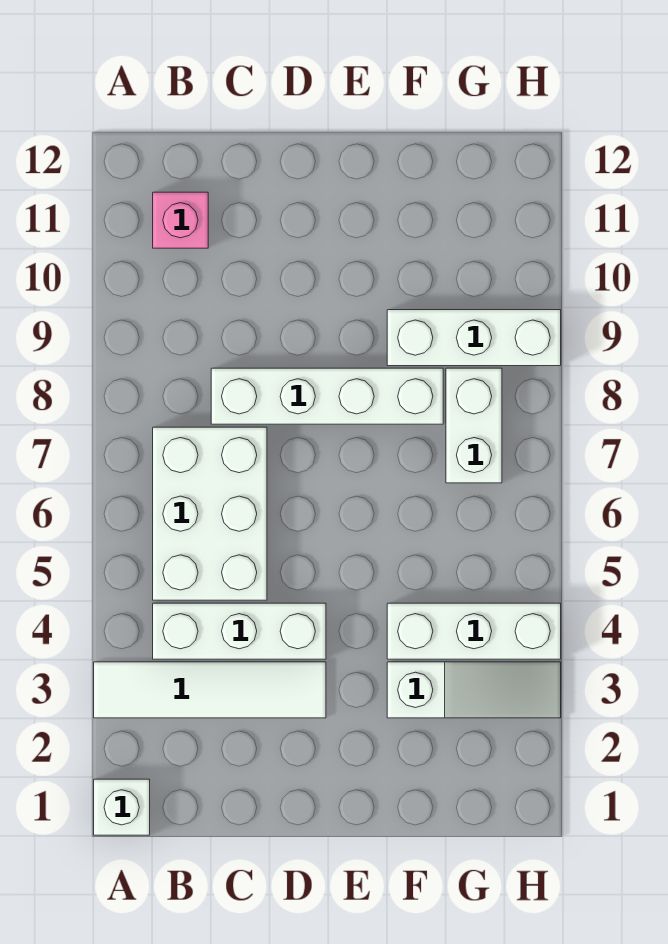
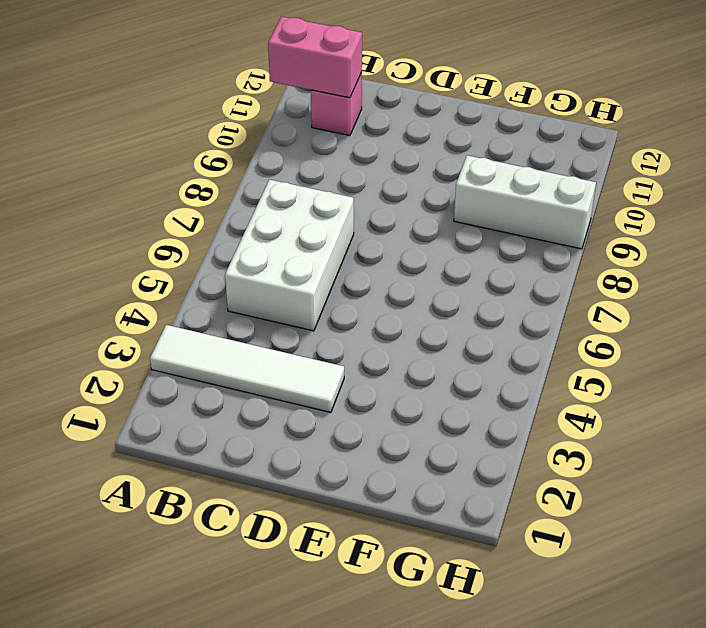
pink brick A11:B11 level 2 -> none
none -> white brick A1 level 1
none -> white brick B4:D4 level 1

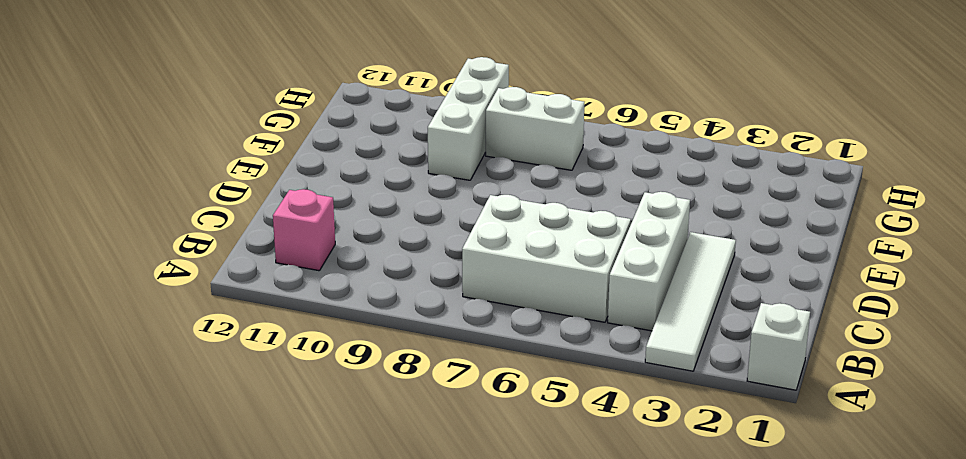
none -> white brick C8:F8 level 1
none -> white slope F3:H3 level 1 top F

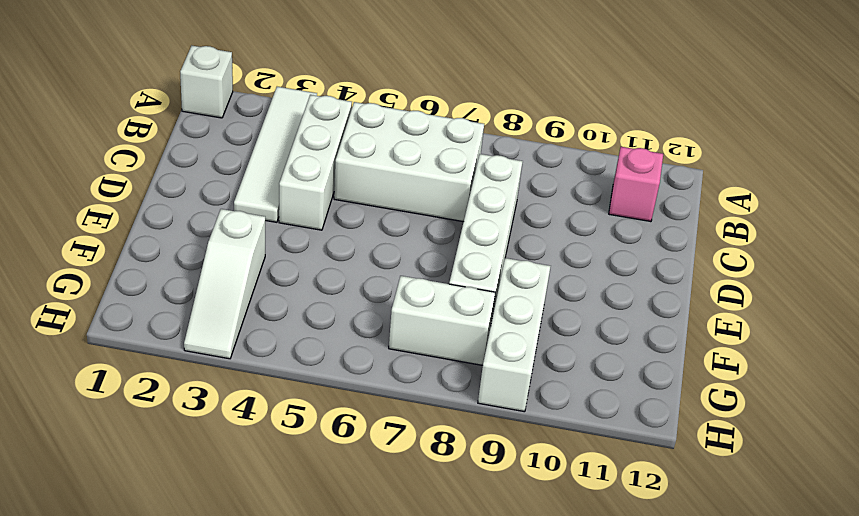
none -> white brick F4:H4 level 1

